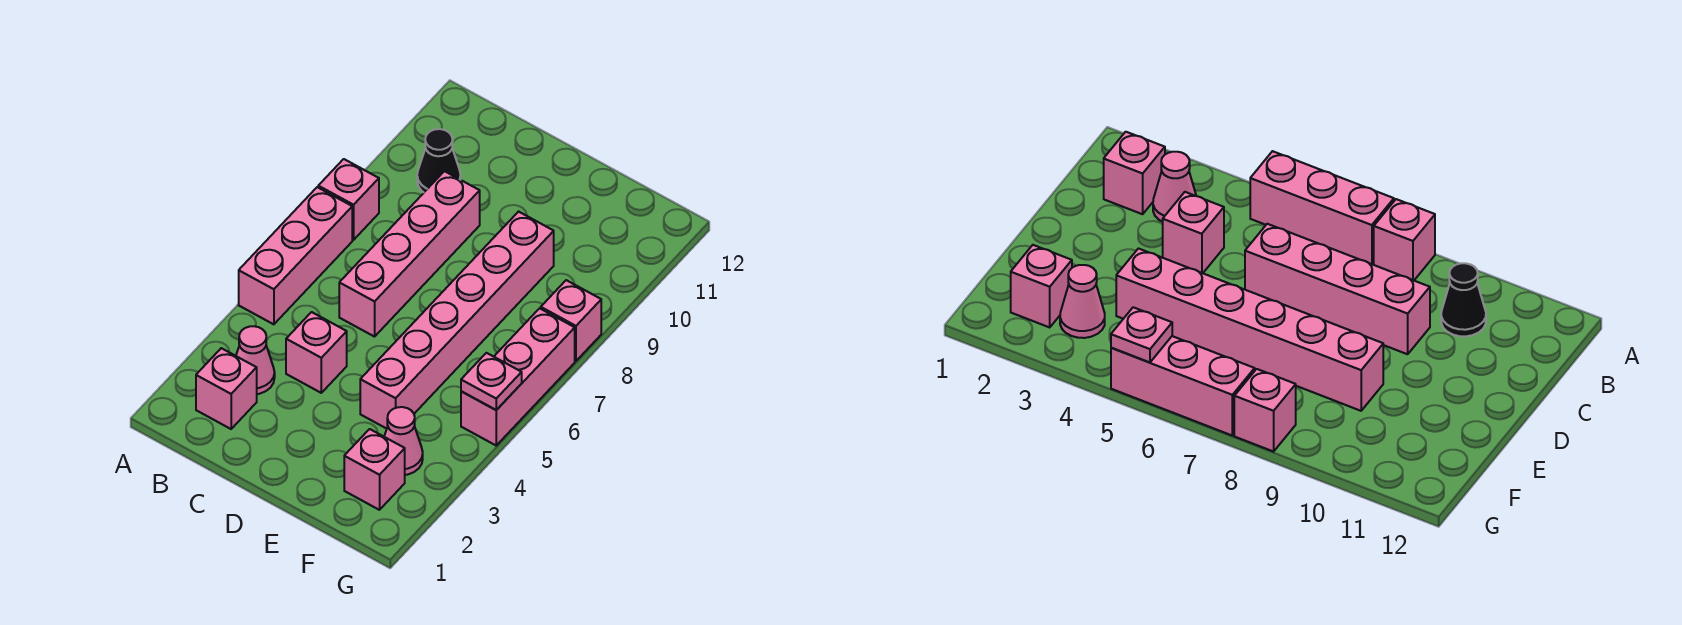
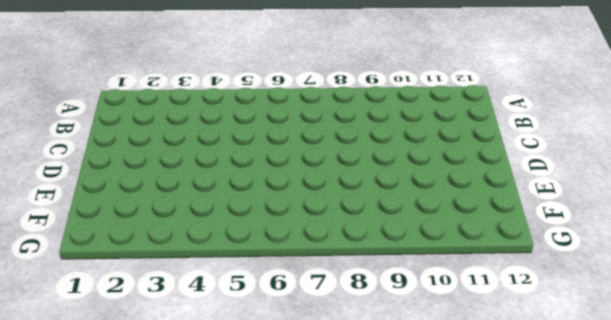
none -> pink brick A5:A7 level 1
none -> pink brick A8 level 1
none -> pink brick B2 level 1

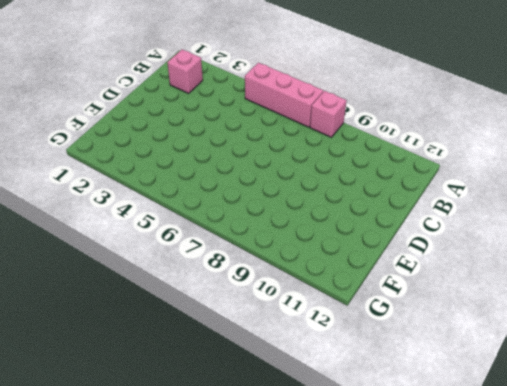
none -> pink cone B3 level 1
none -> black cone B10 level 1
none -> pink brick C4 level 1

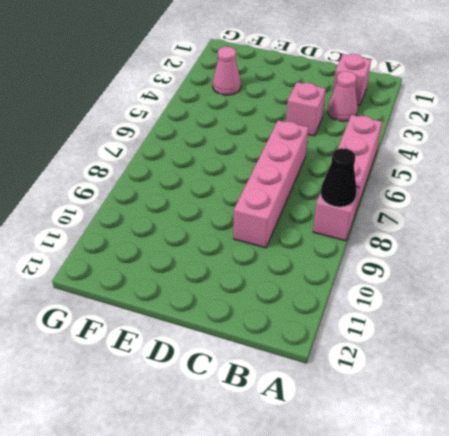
black cone A8 level 2 -> black cone B10 level 1
none -> pink brick E4:E9 level 1
none -> pink brick F2 level 1
none -> pink brick G5:G7 level 1

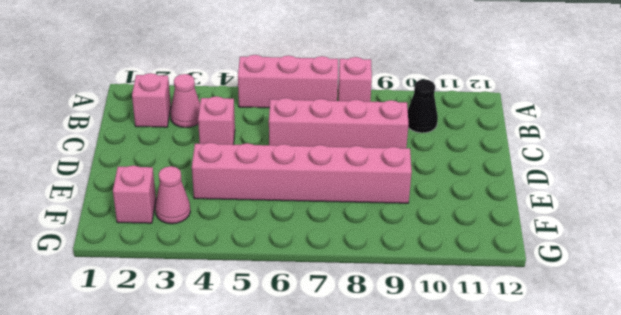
none -> pink brick G5:G7 level 1
none -> pink brick G8 level 1
none -> pink plate G5 level 2

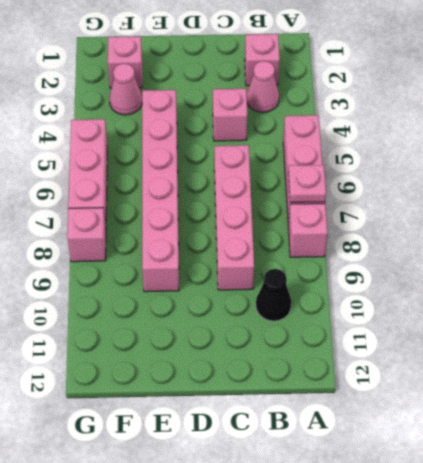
pink plate A7 level 2 -> pink plate G5 level 2

